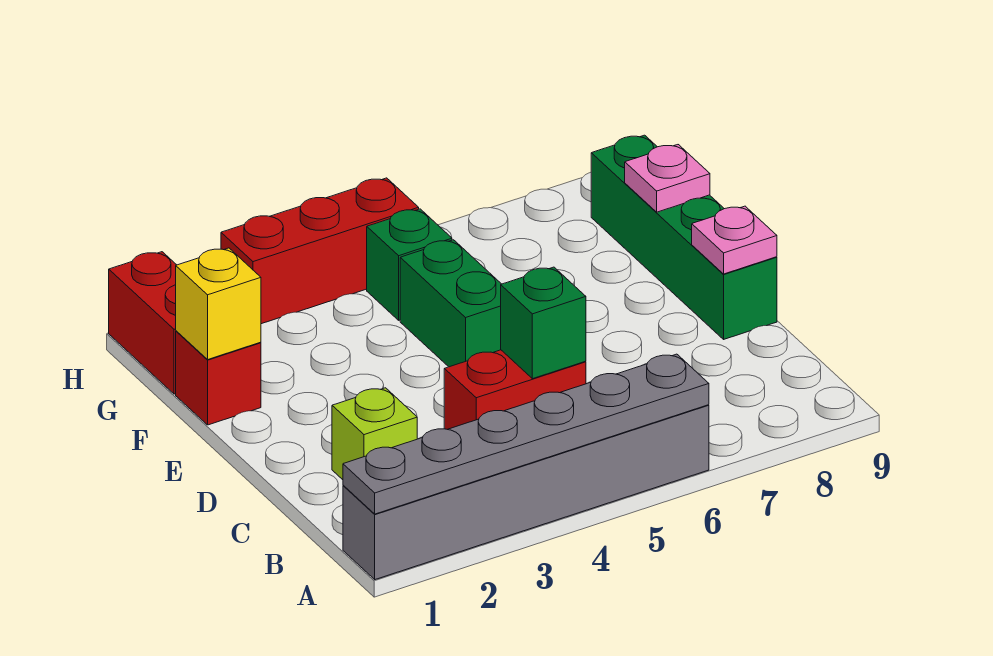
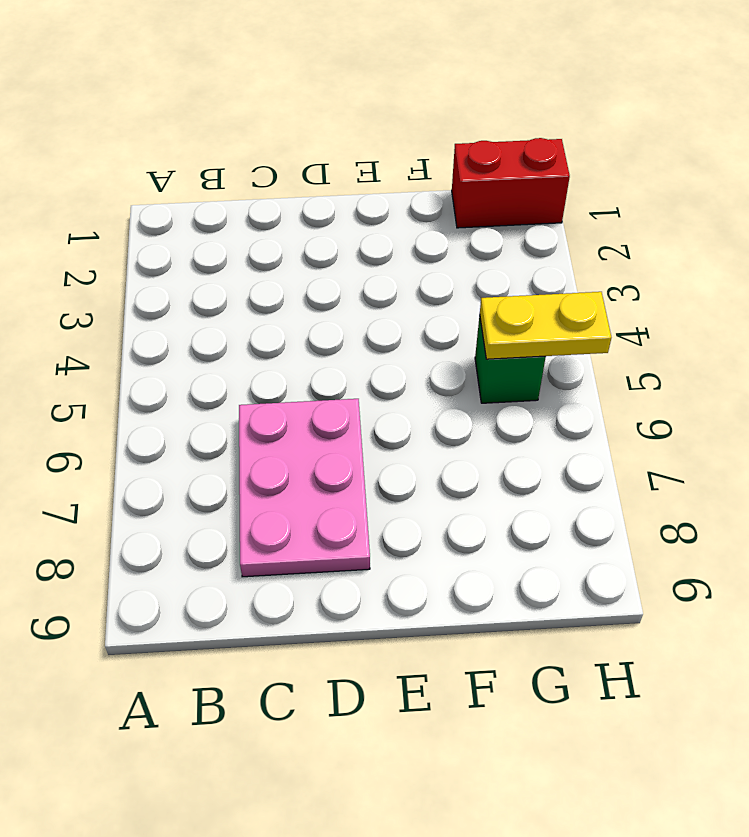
pink plate C6:D8 level 1 -> none
yellow plate G5:H5 level 2 -> none
none -> grey brick A1:A6 level 1
none -> lime brick C2 level 1
none -> red brick C4:C5 level 1

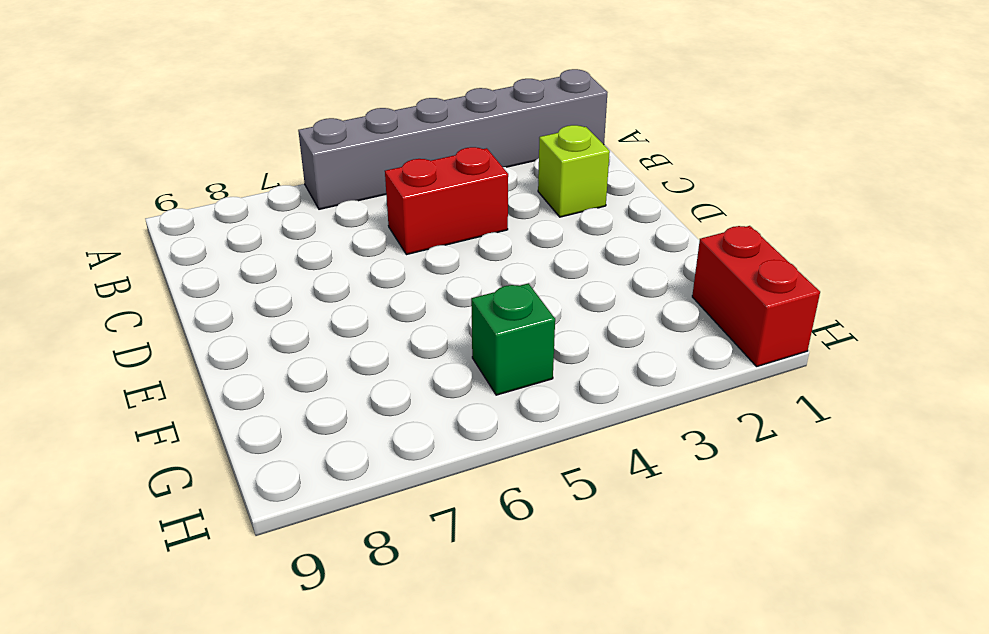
none -> green brick D9:G9 level 1
none -> green brick E5:F5 level 1
none -> red brick F1 level 1

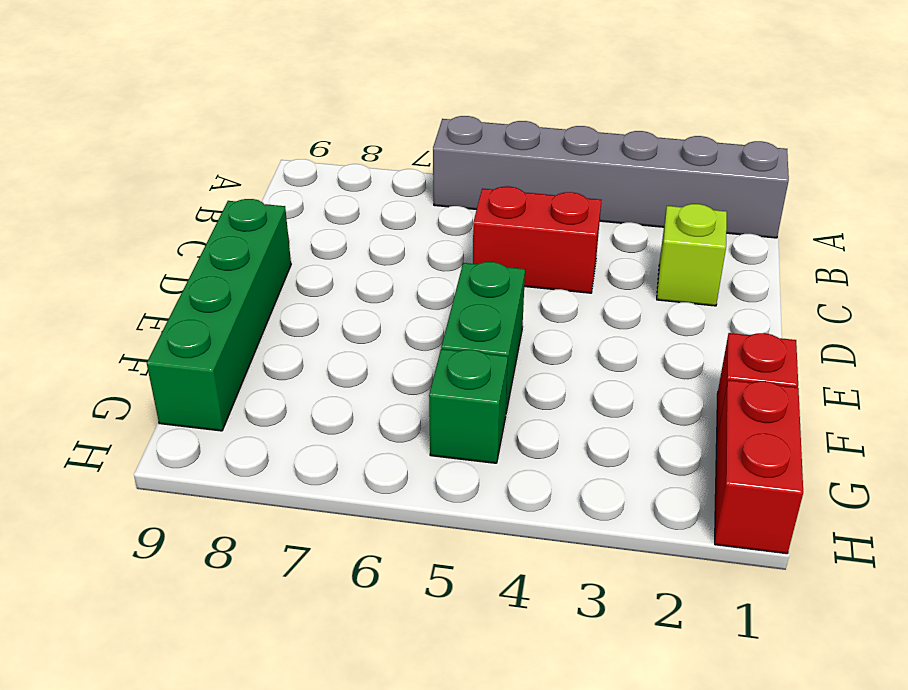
none -> red brick H3:H5 level 1
none -> grey plate A1:A6 level 2
none -> green brick C5 level 2

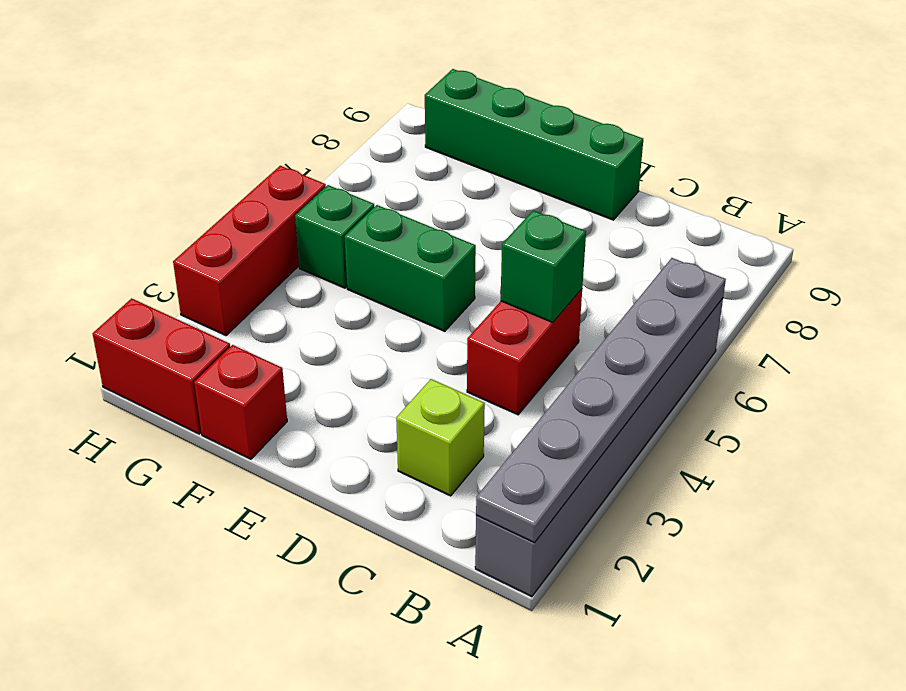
none -> pink plate D9 level 2
none -> yellow brick F1 level 2
none -> pink plate F9 level 2

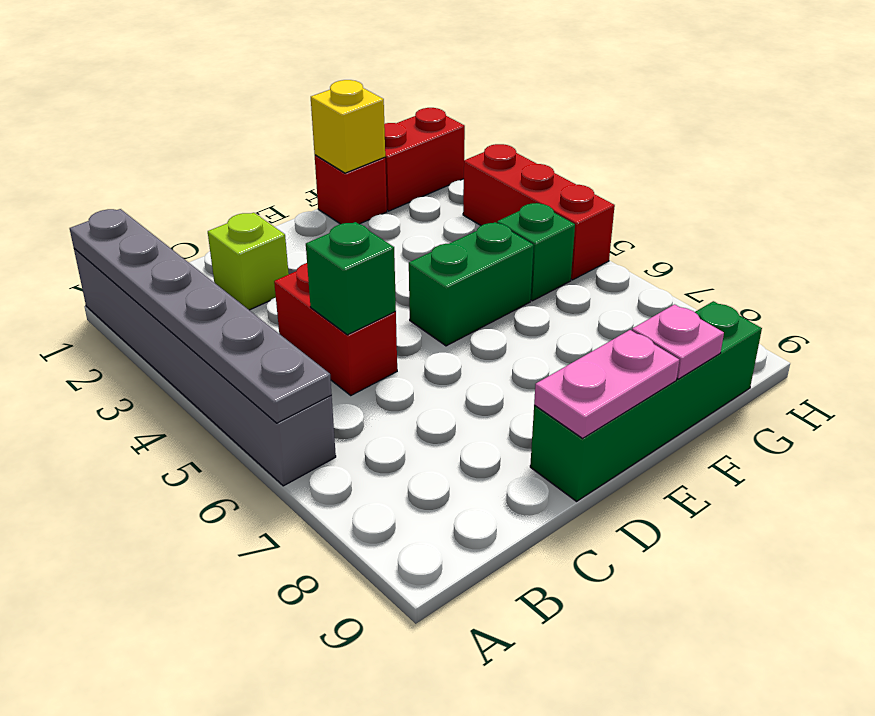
pink plate D9:E9 level 2 -> pink plate D9 level 2

